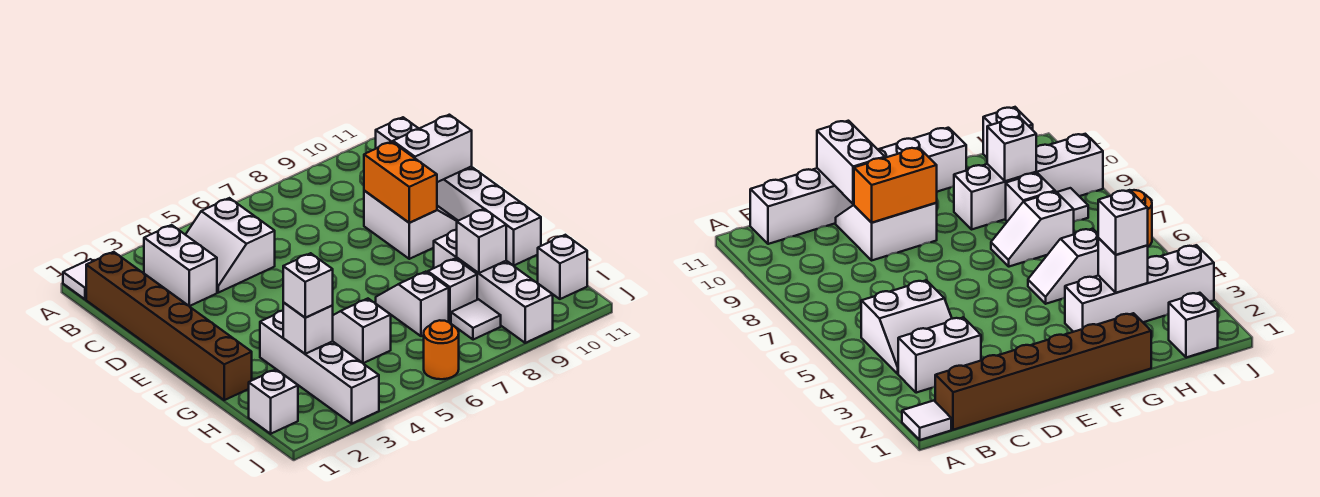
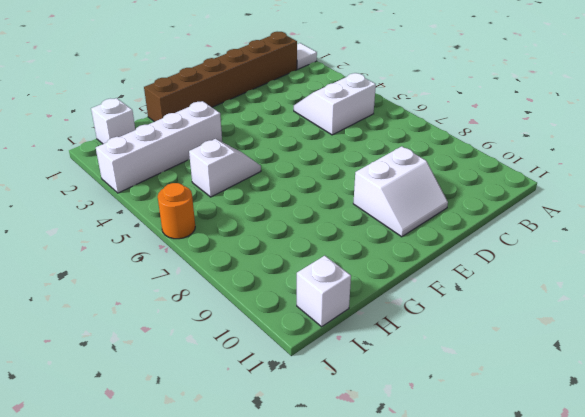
none -> white brick B3:C3 level 1
none -> white brick B11:G11 level 1
none -> white slope G7:H7 level 1 top H

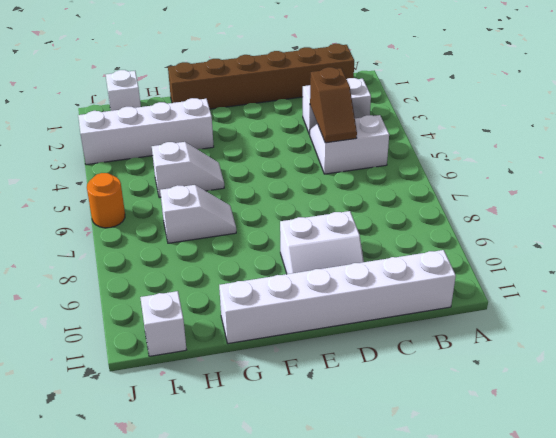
brown slope C4:C5 level 2 top 4 -> none
none -> white tile A1 level 1
none -> white brick G9:J9 level 1
none -> white brick H8 level 1

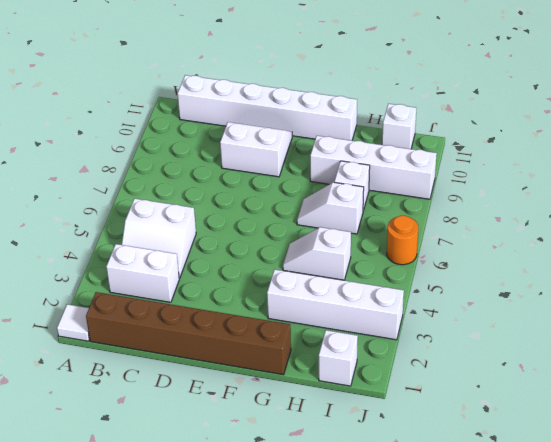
none -> white tile I8 level 1
none -> orange brick D9:E9 level 2
none -> white brick D10:D11 level 2

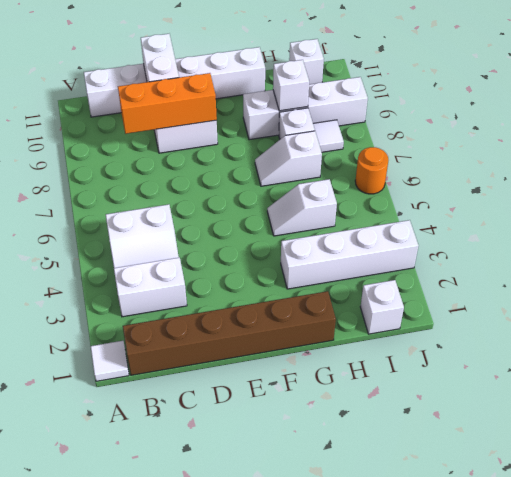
orange brick C9:E9 level 2 -> orange brick D9:E9 level 2
none -> white brick H3 level 2
none -> white brick H3 level 3

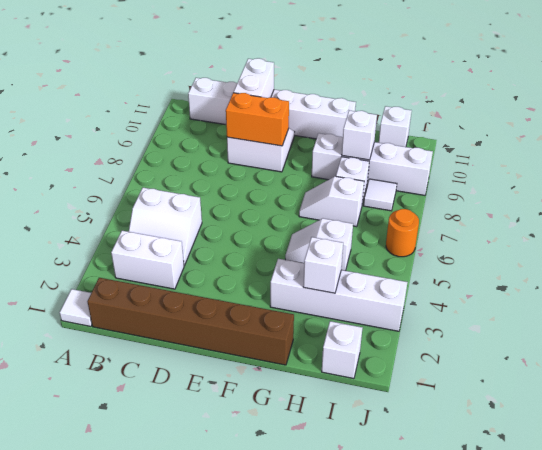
none -> white brick H3 level 3

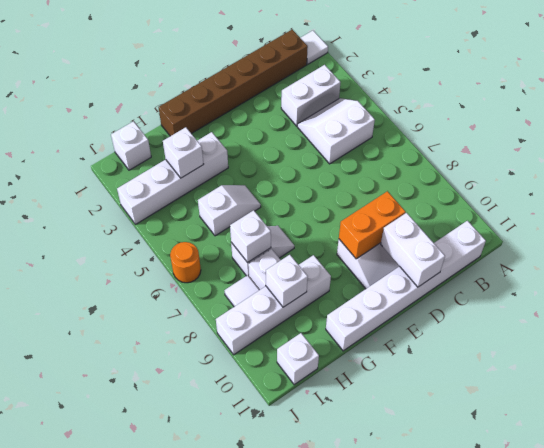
white brick H7 level 2 -> white brick H3 level 3

